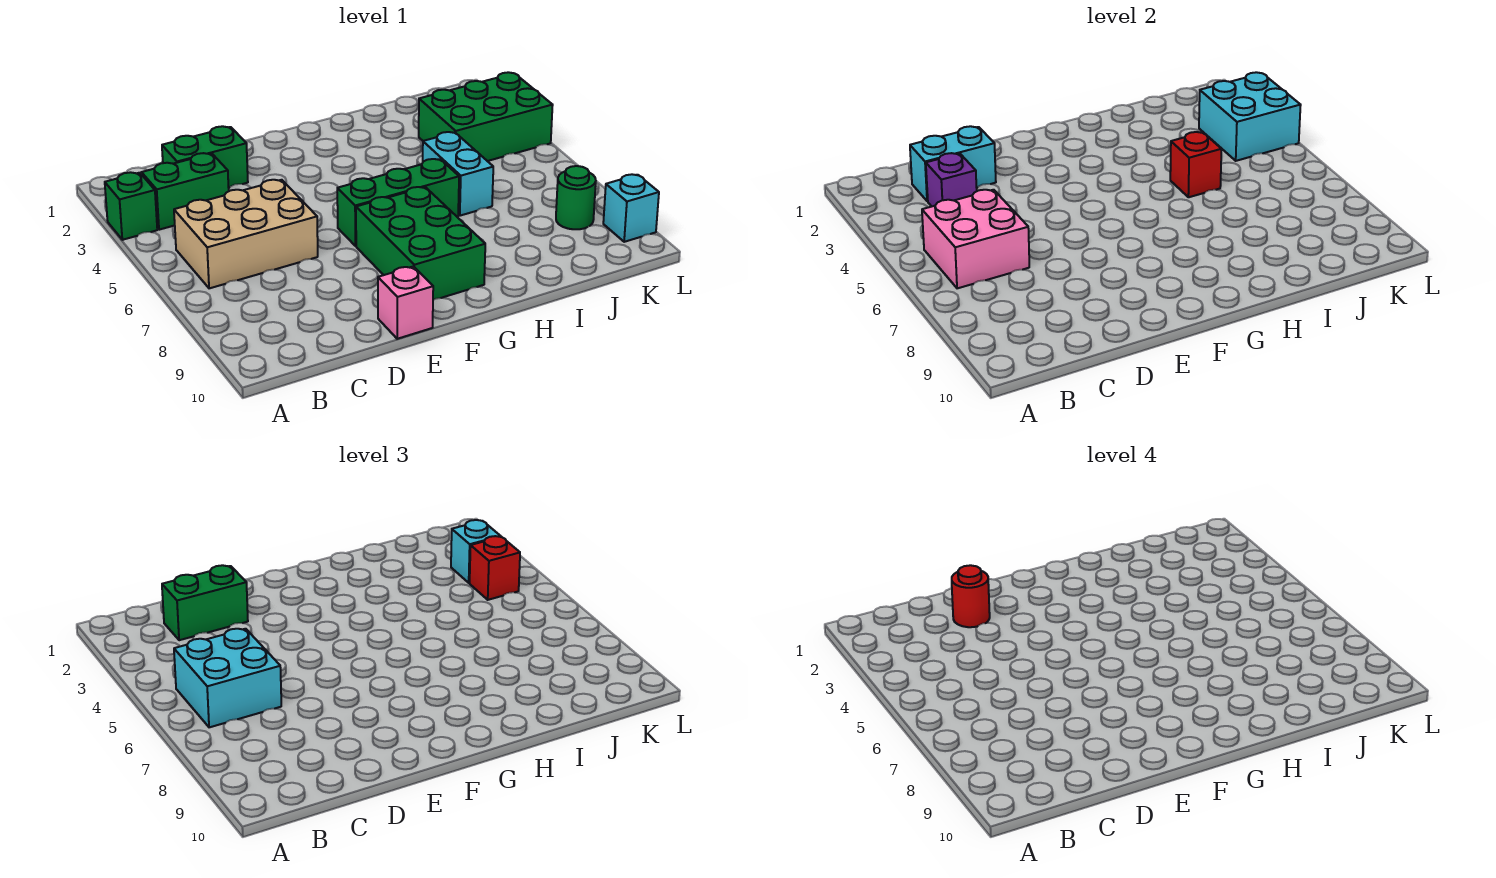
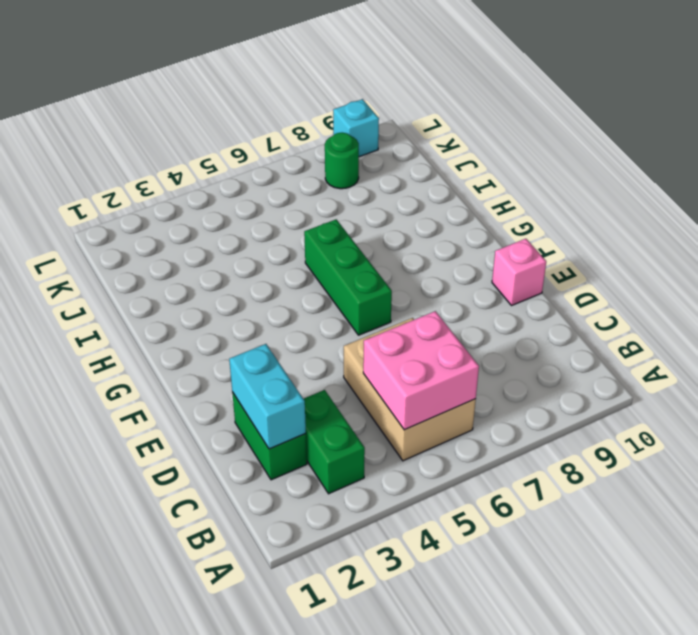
none -> green brick A3 level 1
none -> green brick F7:G9 level 1
none -> cyan brick I5:I6 level 1

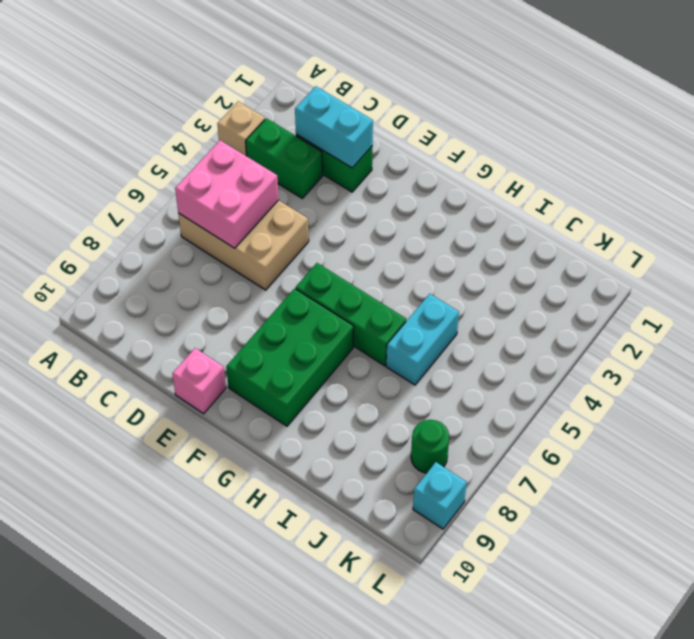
tan brick A3 level 1 -> green brick A3 level 1
none -> green brick J3:L4 level 1
none -> purple brick C3 level 2
none -> red brick I5 level 2

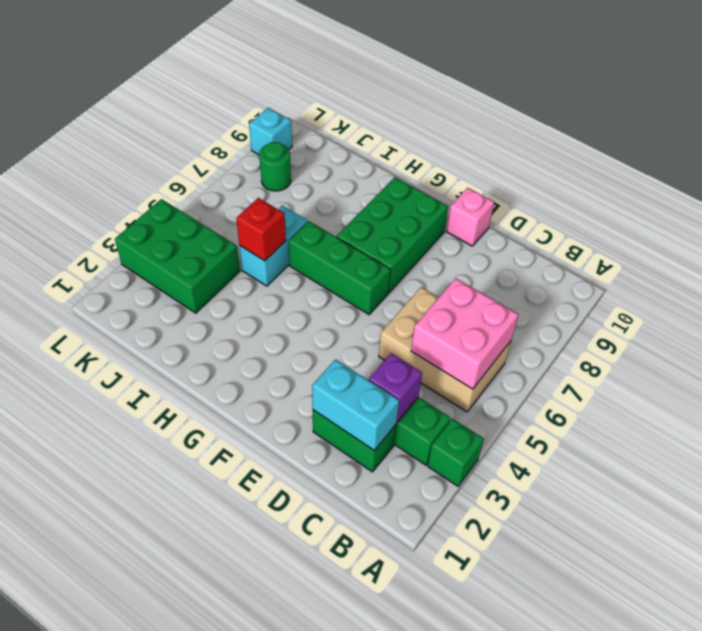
none -> cyan brick K3:L4 level 2
none -> cyan brick B5:C6 level 3
none -> green brick C2:D2 level 3

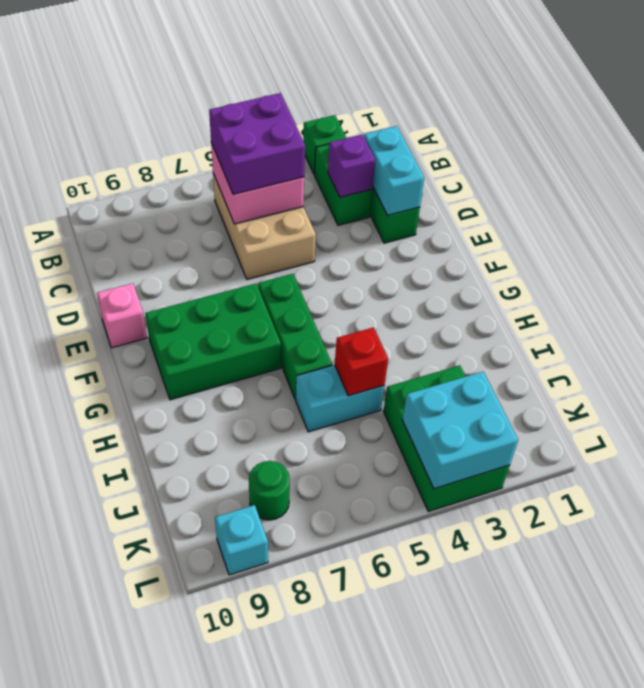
purple brick B5:C6 level 3 -> cyan brick B5:C6 level 3
none -> green brick C2:D2 level 3
none -> cyan brick K3 level 3
none -> red brick K4 level 3

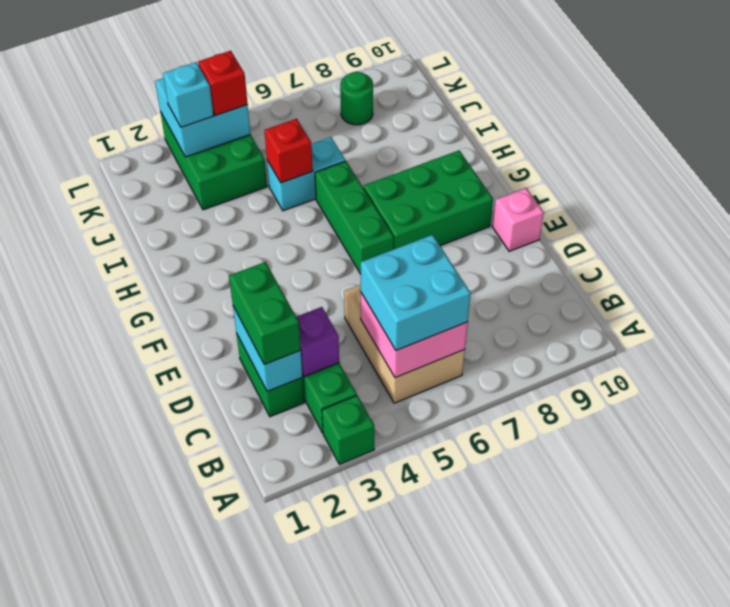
none -> cyan brick L9 level 1
none -> red round brick D2 level 4

